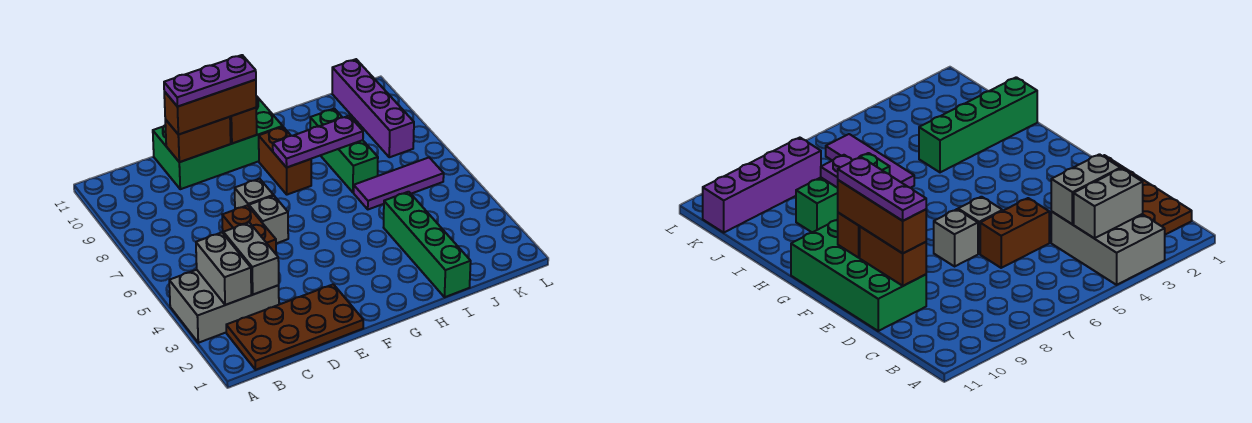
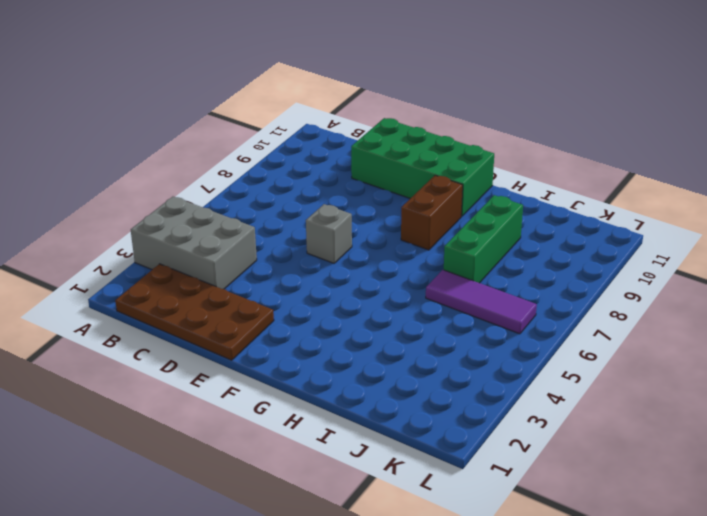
none -> brown brick D5:D6 level 1
none -> grey brick E7 level 1
none -> green brick I1:I4 level 1

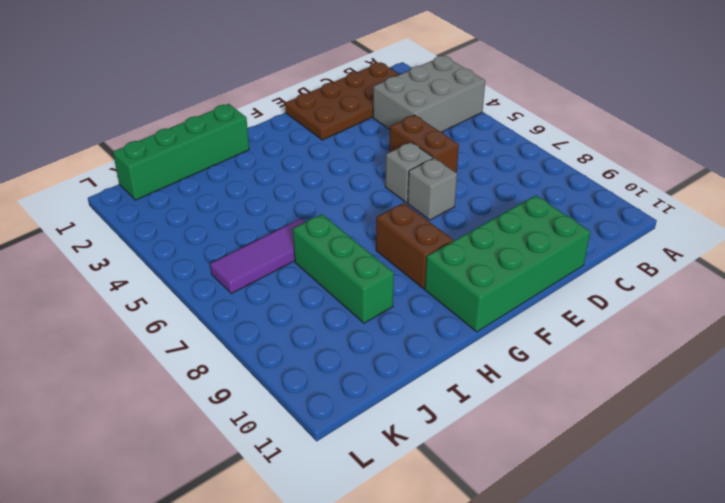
green brick H1:K1 level 1 -> green brick I1:I4 level 1
none -> purple brick K8:K11 level 1
none -> grey brick B3:B4 level 2
none -> grey brick C3:C4 level 2

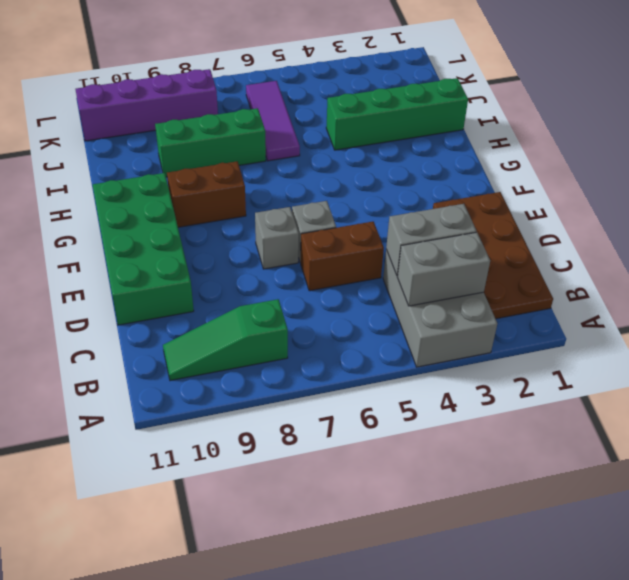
green slope B8:B10 level 1 top 8 -> none
none -> brown brick D10:E10 level 2
none -> brown brick F10 level 2
none -> purple plate G8:I8 level 2

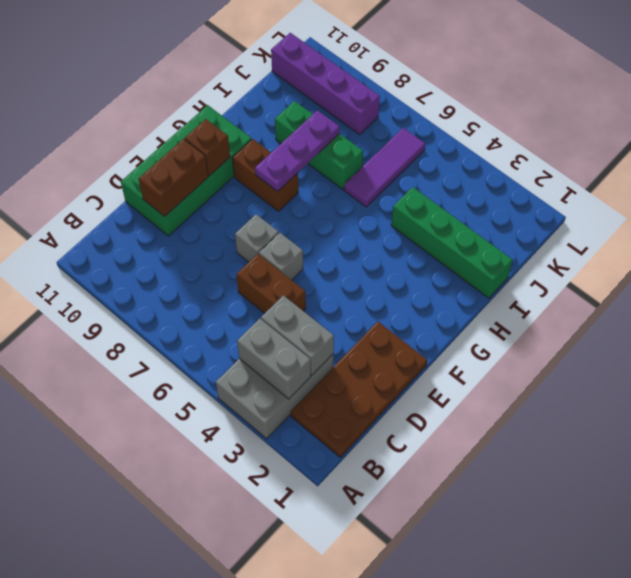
none -> brown brick D10:F10 level 3
none -> purple plate D10:F10 level 4

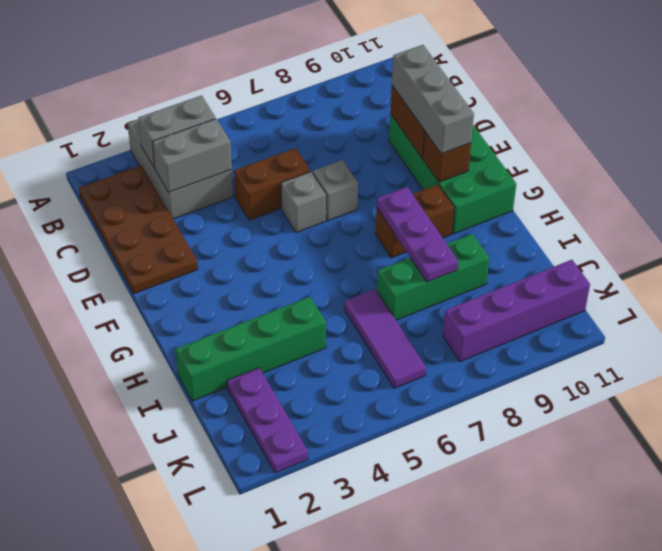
grey brick D10:F10 level 3 -> brown brick D10:F10 level 3
purple plate J2:L2 level 1 -> purple plate D10:F10 level 4

